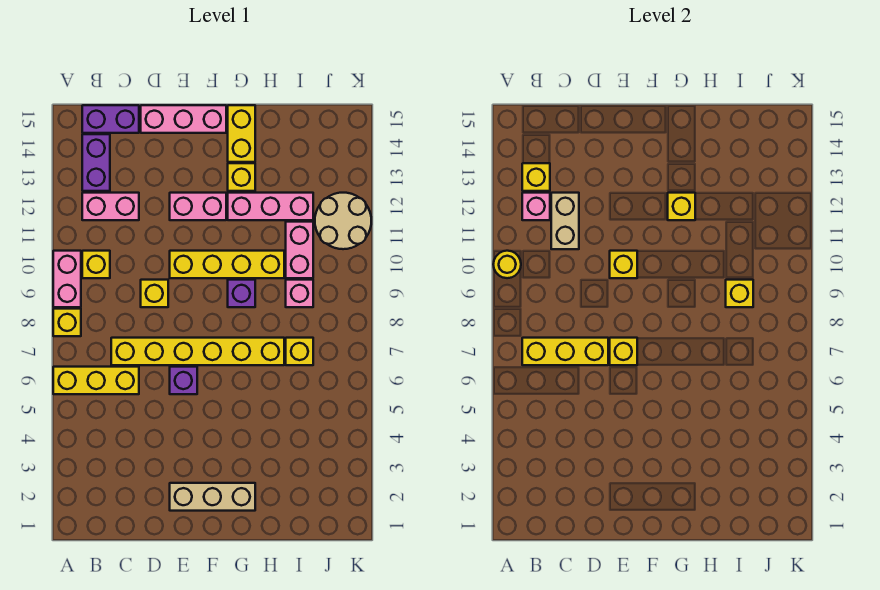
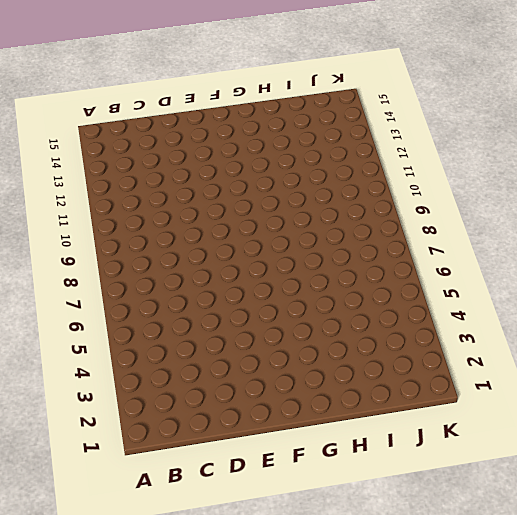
none -> yellow brick A6:C6 level 1
none -> yellow brick A8 level 1
none -> pink brick A9:A10 level 1
none -> yellow brick B10 level 1

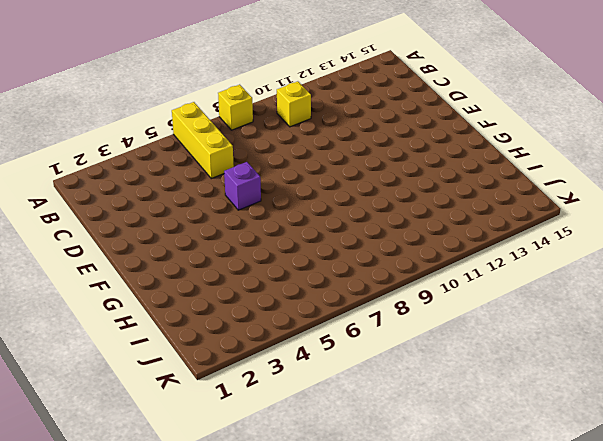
none -> pink brick A9:A10 level 1
none -> pink brick B12:C12 level 1
none -> purple brick B13:B14 level 1
none -> purple brick B15:C15 level 1

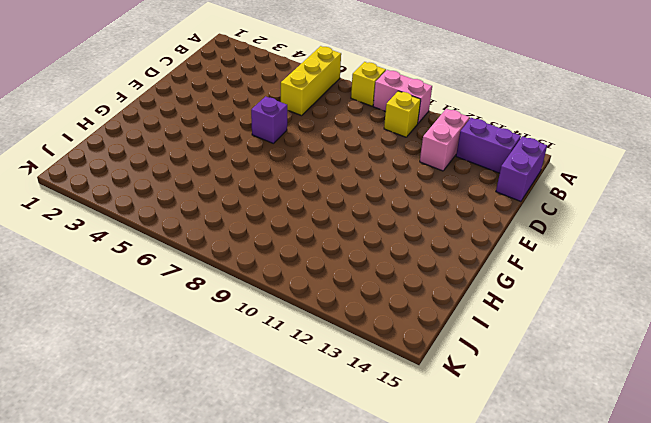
none -> yellow brick C7:H7 level 1
none -> yellow brick D9 level 1
none -> pink brick D15:F15 level 1
none -> tan brick E2:G2 level 1

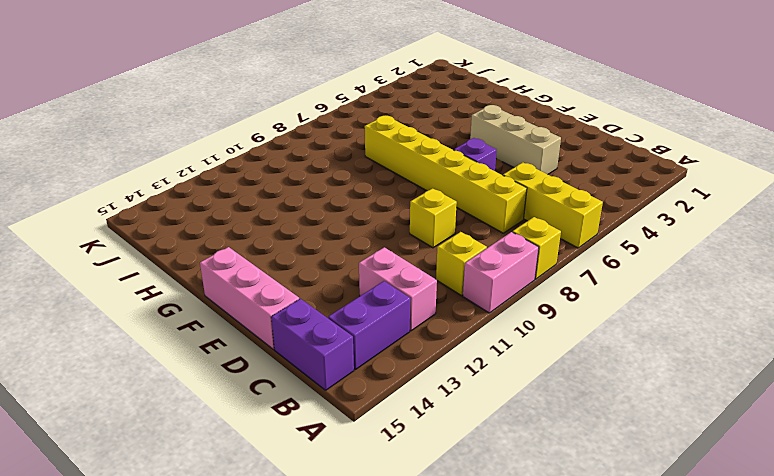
tan brick D4:F4 level 1 -> tan brick E2:G2 level 1
none -> yellow brick E10:H10 level 1
none -> pink brick E12:F12 level 1
none -> purple brick G9 level 1
none -> pink brick G12:I12 level 1

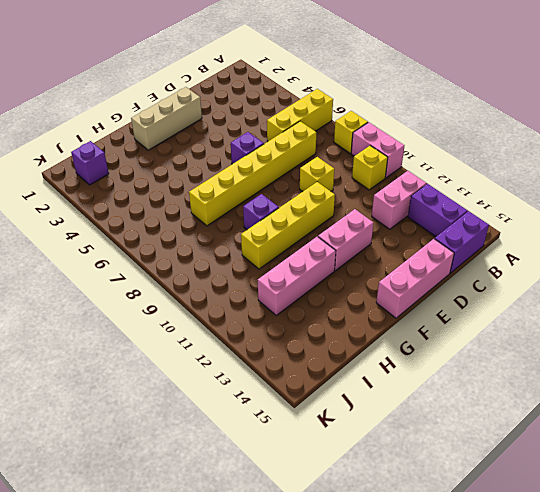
purple brick J2 level 1 -> none
none -> yellow brick G13 level 1
none -> yellow brick G14:G15 level 1
none -> yellow brick I7 level 1
none -> pink brick I9 level 1

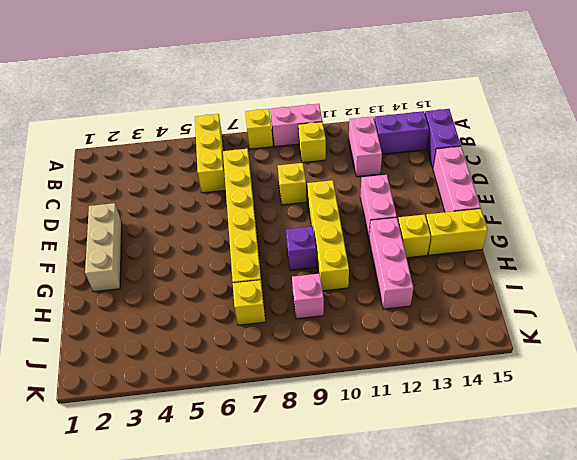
none -> purple brick E6 level 1
none -> pink brick I10:I11 level 1
none -> tan round brick J11:K12 level 1
none -> yellow round brick A10 level 2

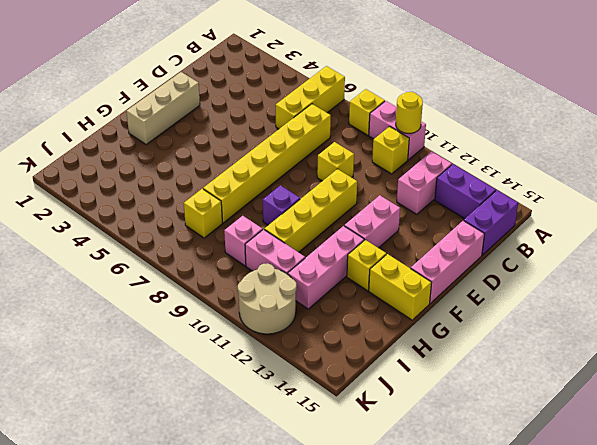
none -> purple brick E6 level 1
none -> yellow brick B7:D7 level 2
none -> pink brick B12 level 2
none -> yellow brick B13 level 2

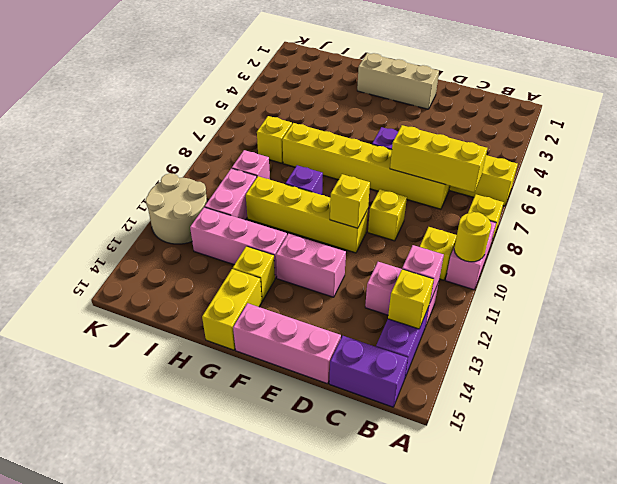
none -> tan brick C11:C12 level 2
none -> yellow brick E7 level 2
none -> yellow brick G12 level 2
none -> yellow brick I9 level 2

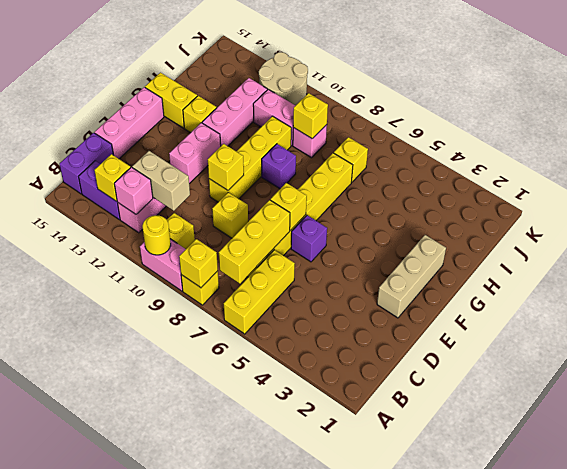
yellow brick A8 level 2 -> yellow brick G12 level 2

